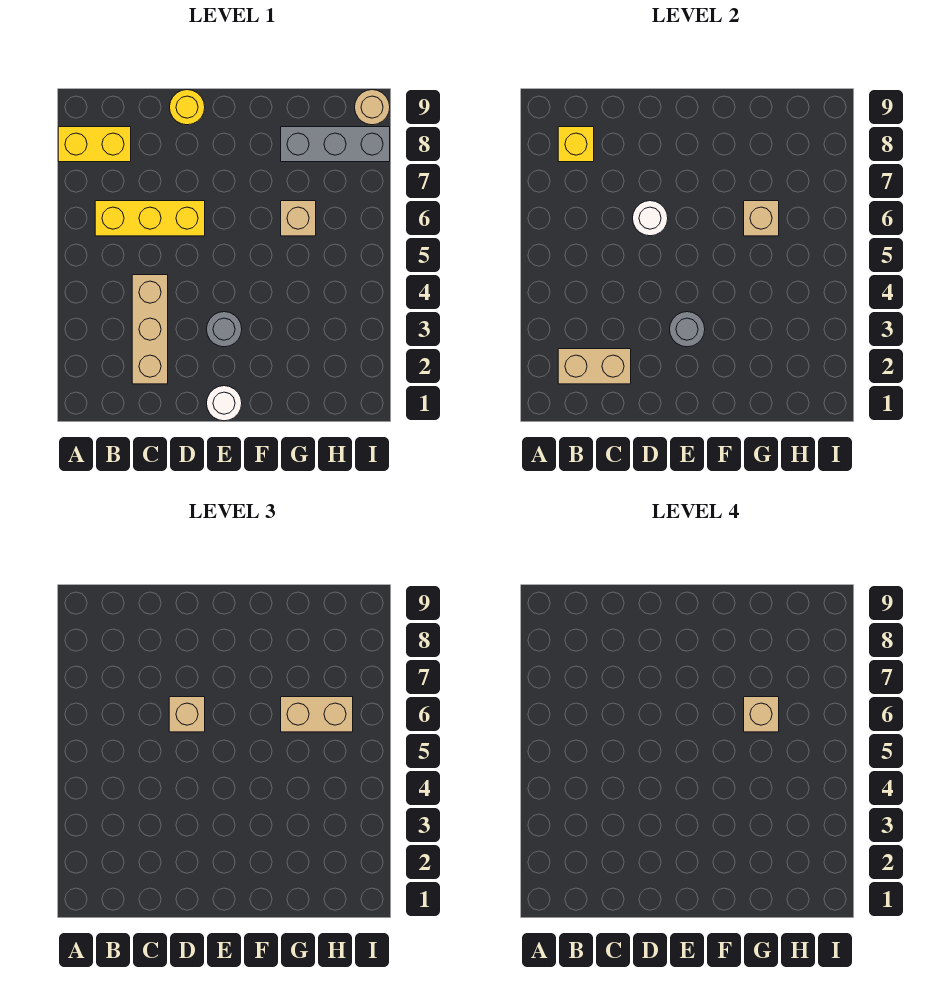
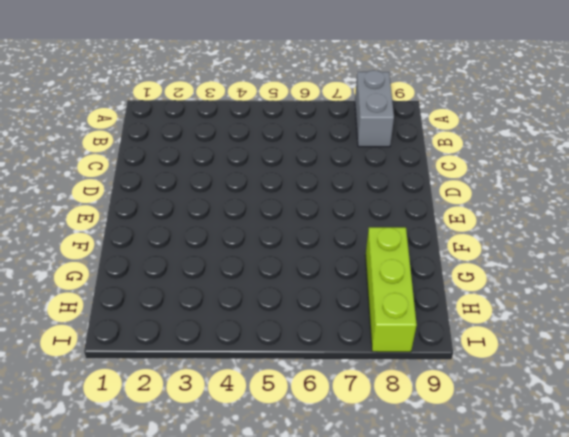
grey brick A8:B8 level 1 -> yellow brick A8:B8 level 1
lime brick G8:I8 level 1 -> grey brick G8:I8 level 1
none -> yellow brick B6:D6 level 1
none -> tan brick C2:C4 level 1
none -> yellow round brick D9 level 1

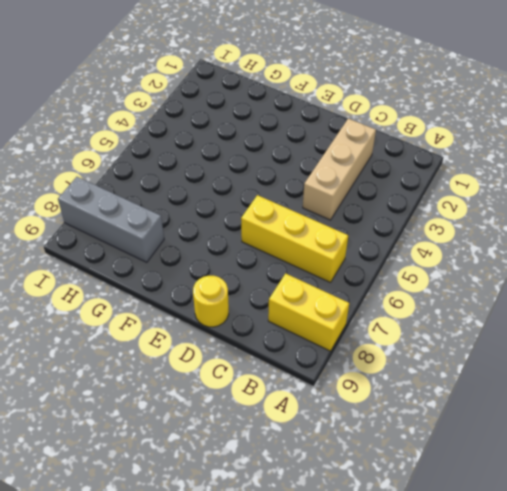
none -> white round brick E1 level 1
none -> grey round brick E3 level 1
none -> tan brick G6 level 1

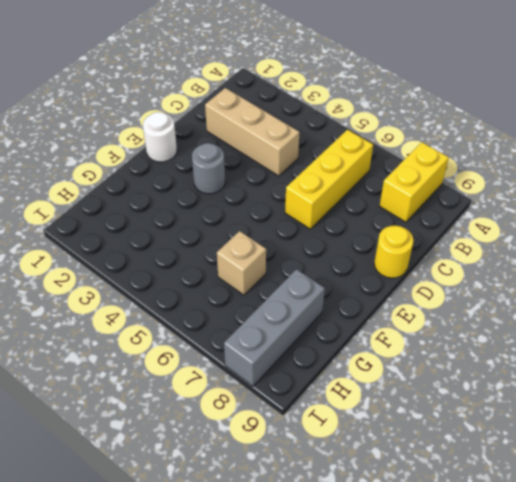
none -> tan round brick I9 level 1
none -> tan brick B2:C2 level 2
none -> yellow brick B8 level 2

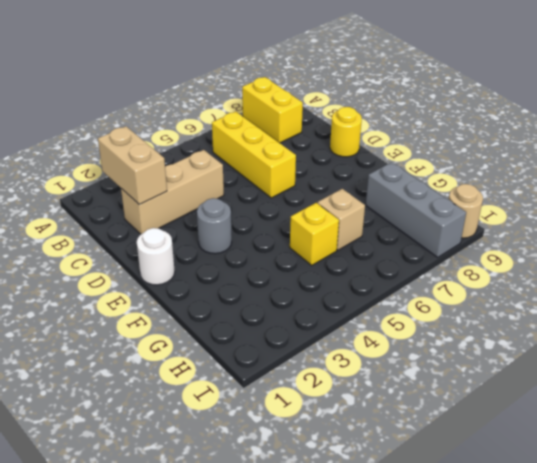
yellow brick G5 level 1 -> yellow brick B8 level 2
none -> white round brick D6 level 2
none -> grey round brick E3 level 2
none -> tan brick G6 level 2

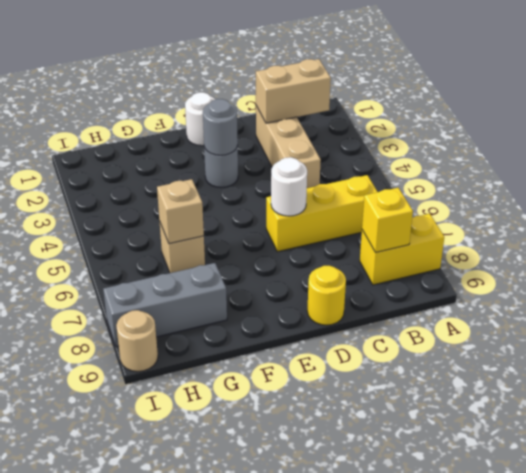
none -> tan brick D6 level 3
none -> tan brick G6:H6 level 3
none -> tan brick G6 level 4

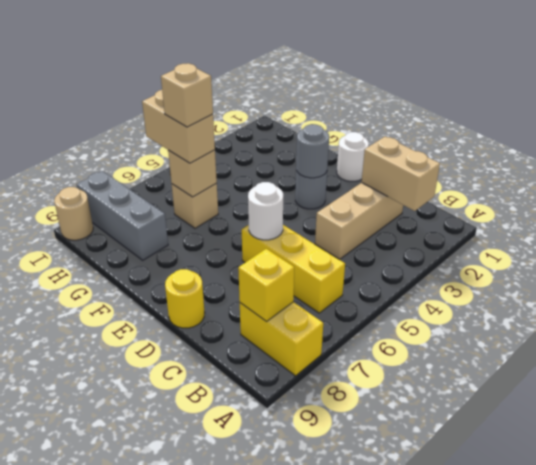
none -> tan brick D6 level 3

